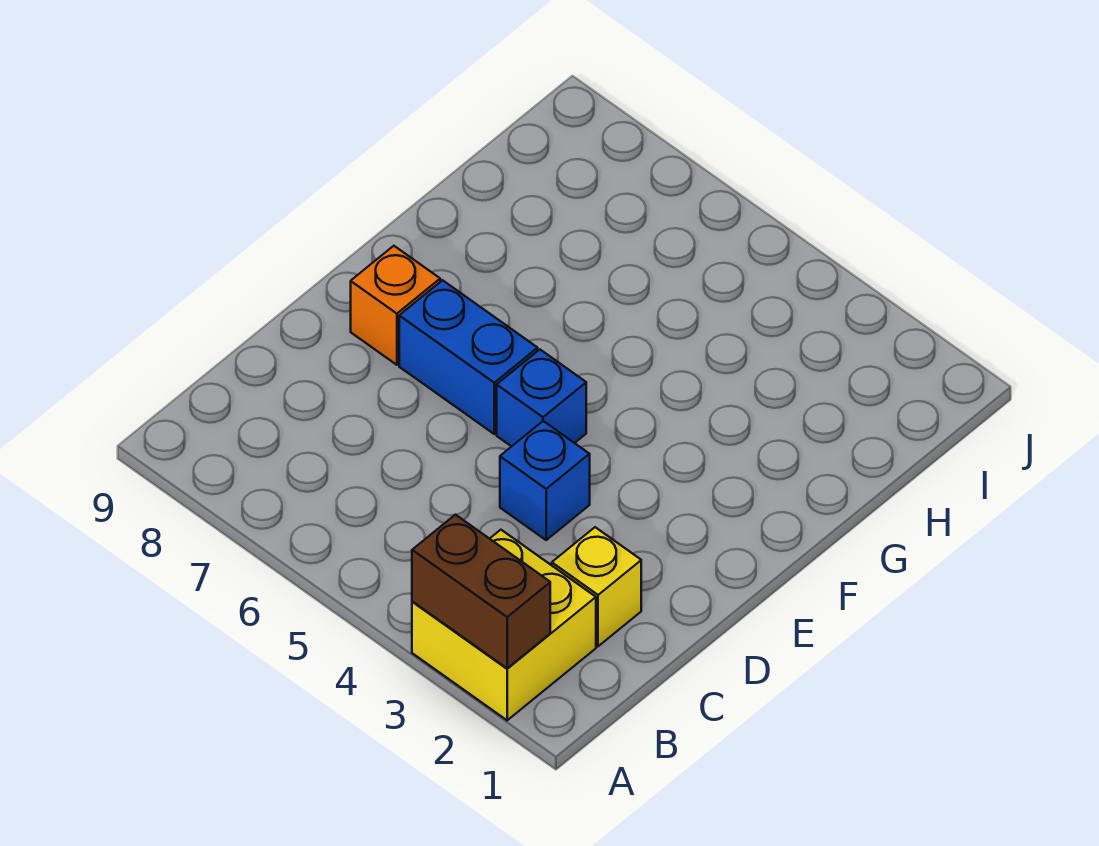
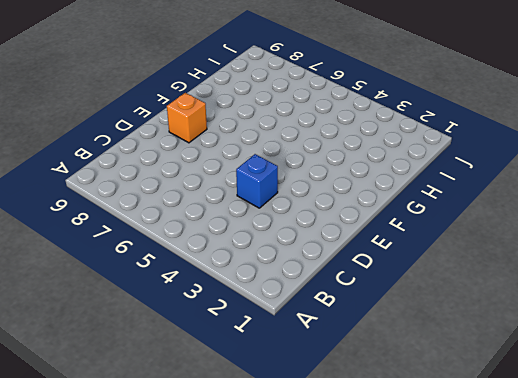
none -> yellow brick A2:B3 level 1
none -> yellow brick C2 level 1

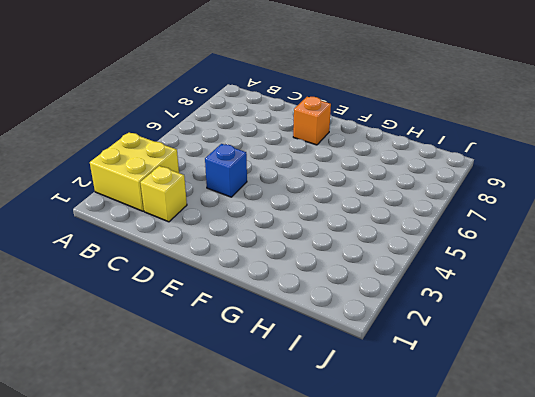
none -> blue brick E5 level 1
none -> blue brick E6:E7 level 1

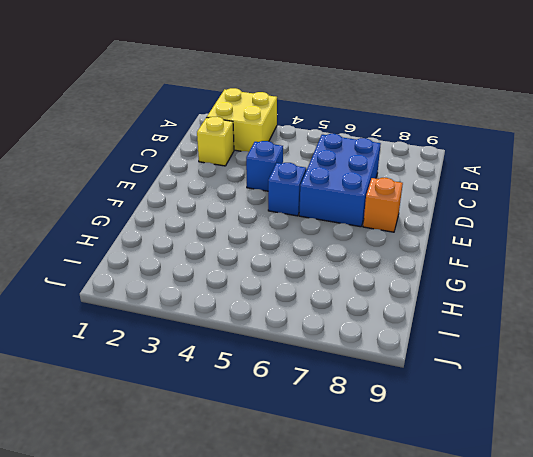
blue brick C6:E7 level 1 -> blue brick E6:E7 level 1
none -> brown brick A2:A3 level 2

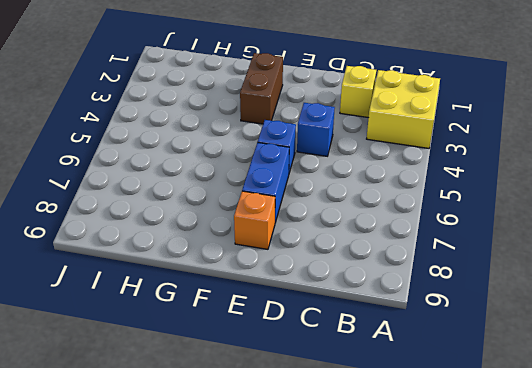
brown brick F2:F3 level 1 -> brown brick A2:A3 level 2

